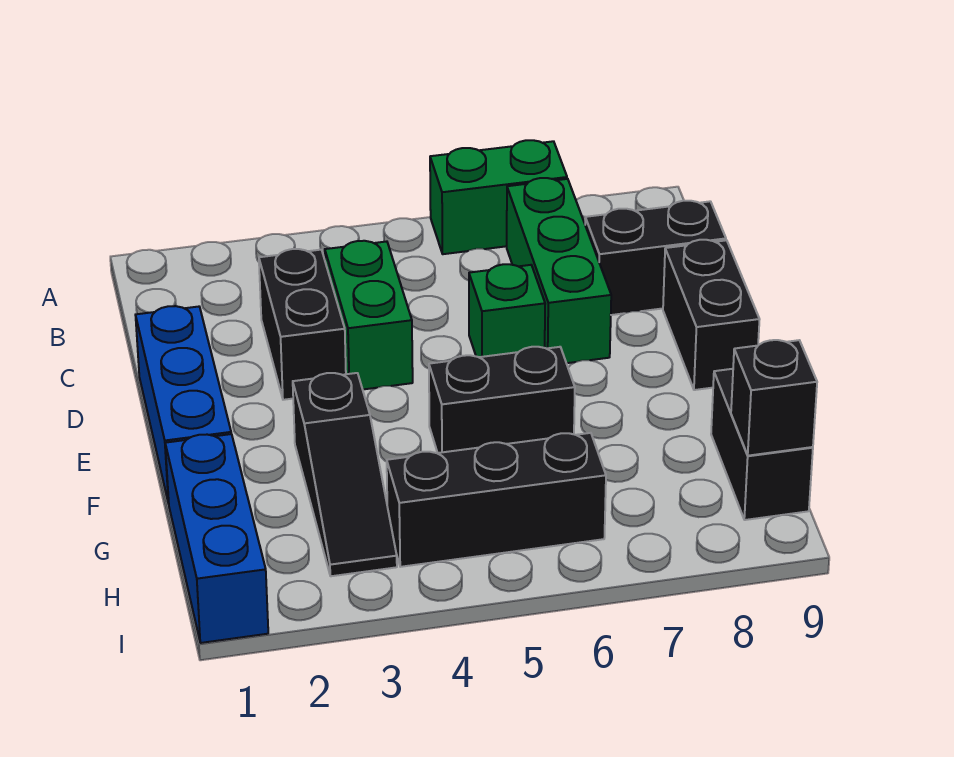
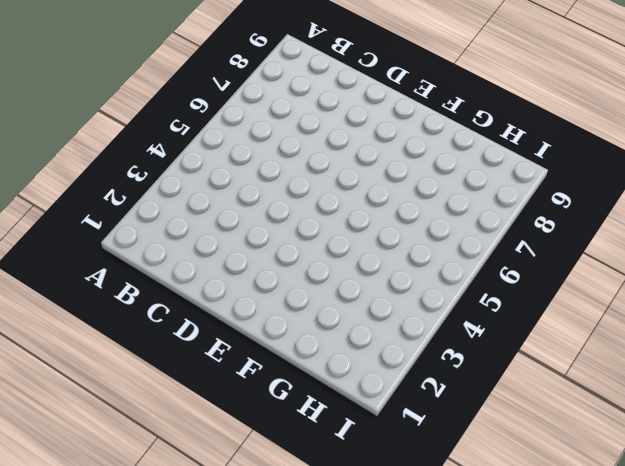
none -> green brick A6:A7 level 1
none -> green brick B7:D7 level 1
none -> black brick C3:D3 level 1

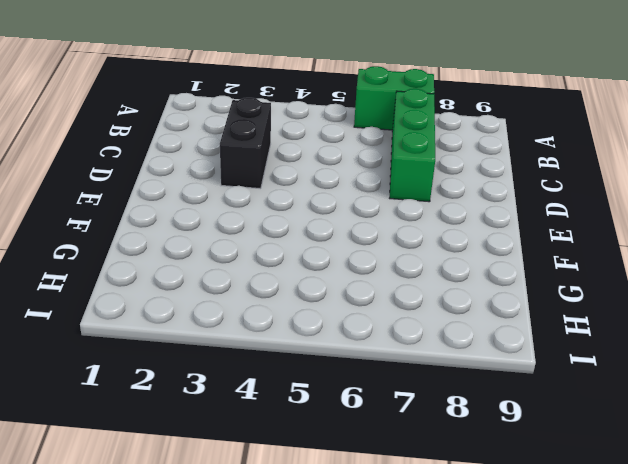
none -> green brick C4:D4 level 1
none -> black brick C8:C9 level 1
none -> blue brick D1:F1 level 1

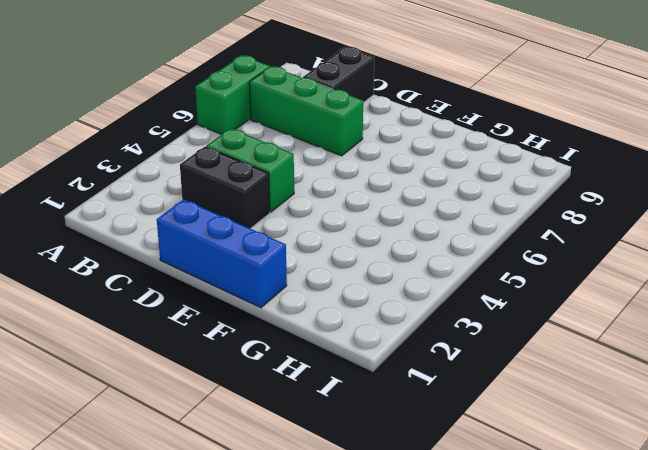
none -> green brick D6 level 1
none -> black brick D9:E9 level 1
none -> black slope F3:H3 level 1 top F

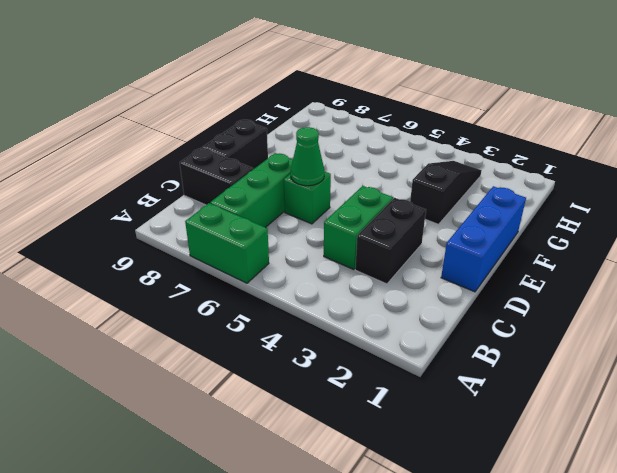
green cone D6 level 2 -> none
none -> black brick F5:F6 level 1
none -> blue brick G1:I1 level 1
none -> black brick G9:H9 level 1

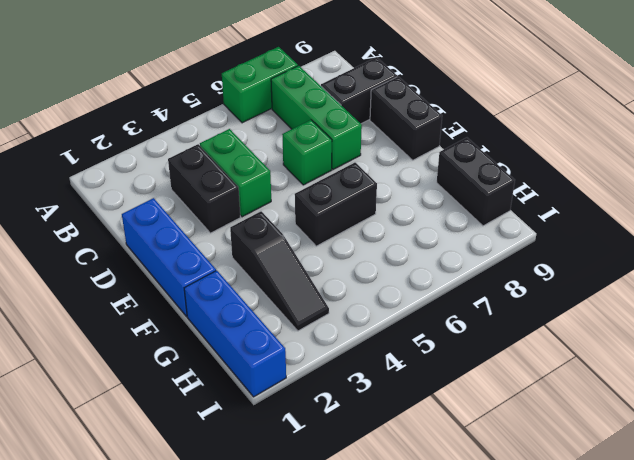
none -> black brick H4:H6 level 1
none -> black brick H9 level 2

